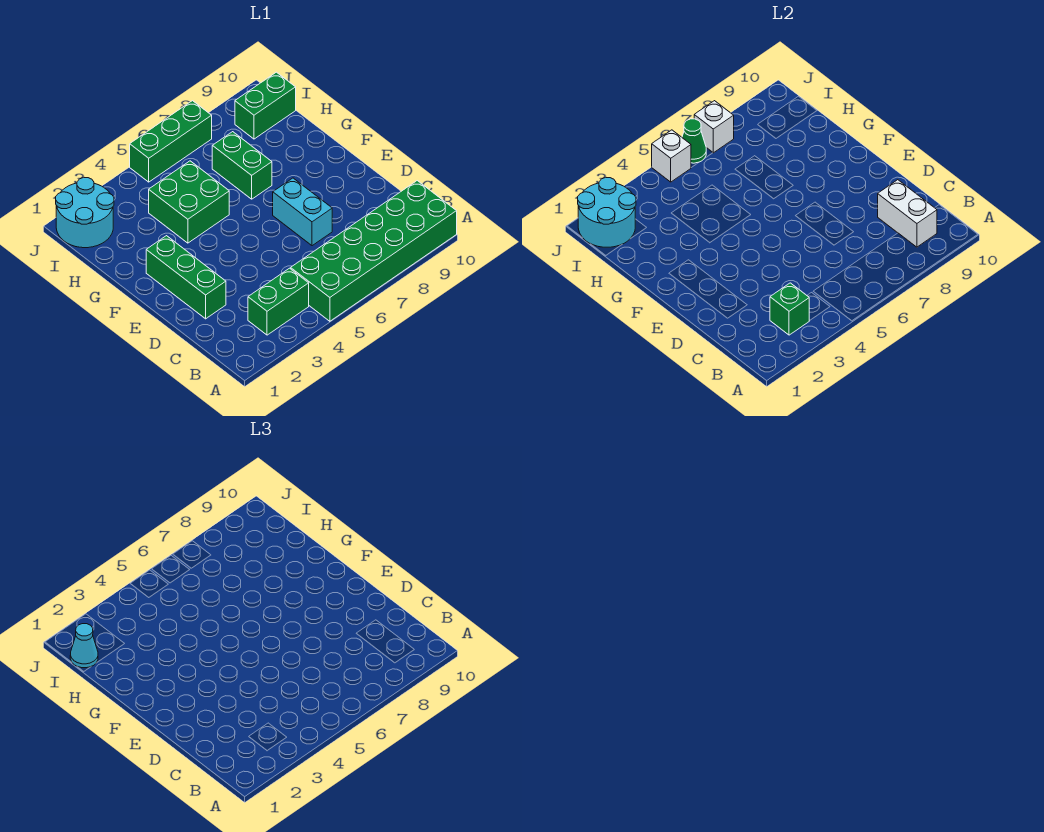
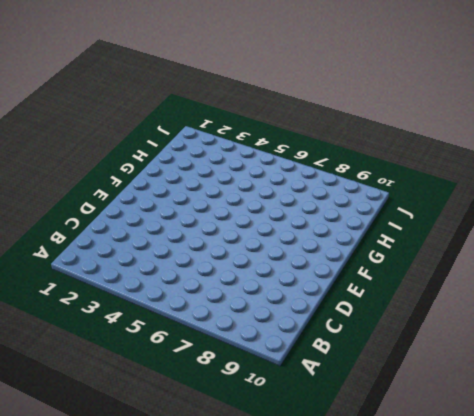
none -> green brick A5:B10 level 1
none -> green brick B3:B4 level 1
none -> green brick D2:F2 level 1

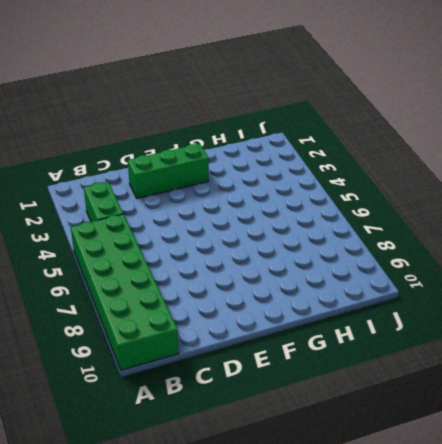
none -> cyan brick D7:E7 level 1
none -> green brick G4:H5 level 1
none -> green brick G7:H7 level 1

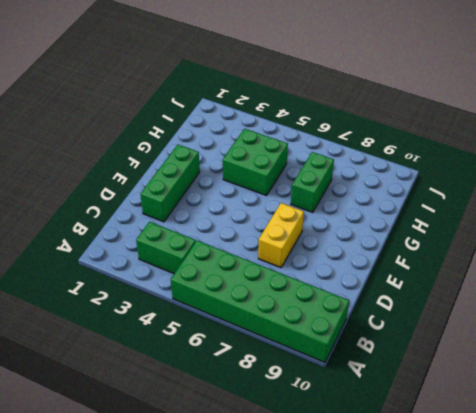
yellow brick D7:E7 level 1 -> cyan brick D7:E7 level 1
none -> cyan round brick I1:J2 level 1
none -> green brick I9:I10 level 1
none -> green brick J5:J7 level 1

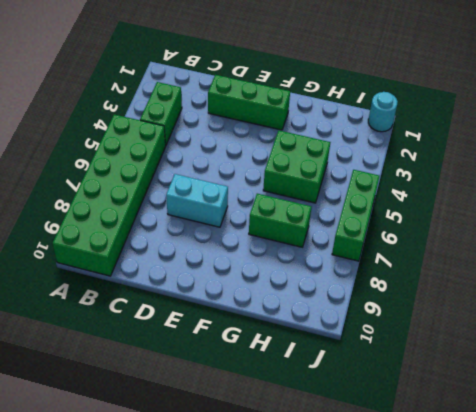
cyan round brick J1 level 1 -> cyan round brick I1:J2 level 1
none -> green brick I9:I10 level 1
none -> green brick B3 level 2
none -> white brick B9:C9 level 2

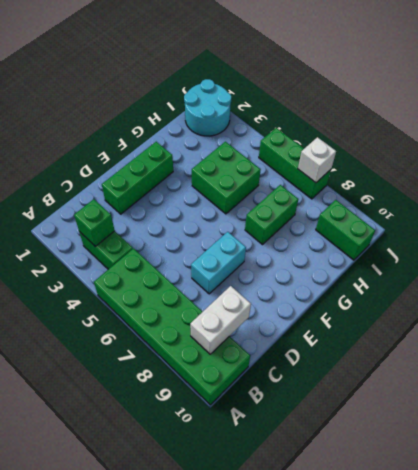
none -> cyan round brick I1:J2 level 2
none -> white brick J5 level 2
none -> green cone J6 level 2

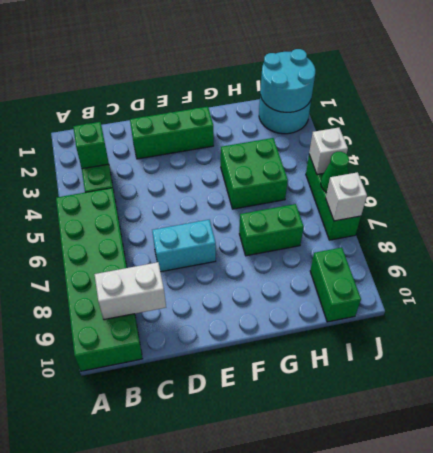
none -> cyan cone I1 level 3

